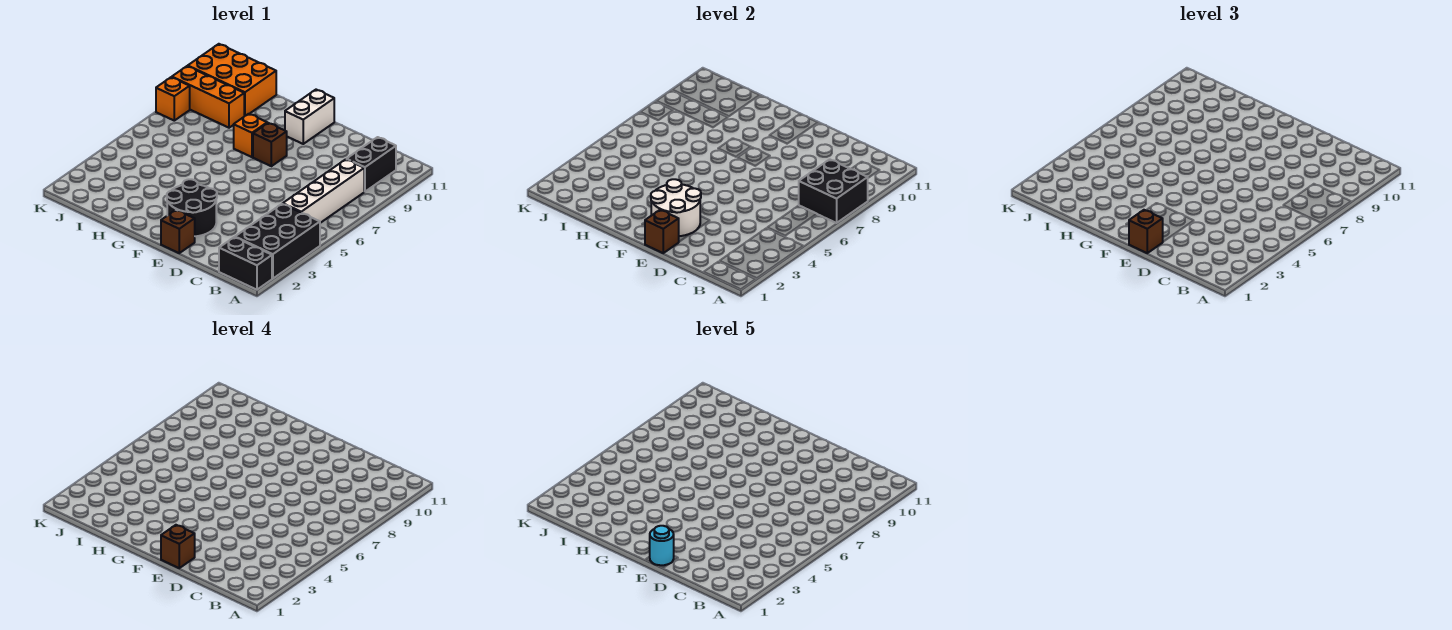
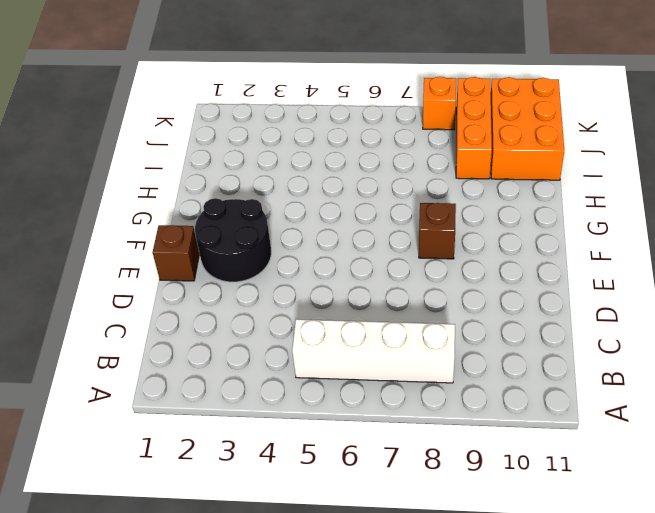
none -> black brick A1:B1 level 1
none -> black brick A2:B4 level 1
none -> black brick B9:B10 level 1

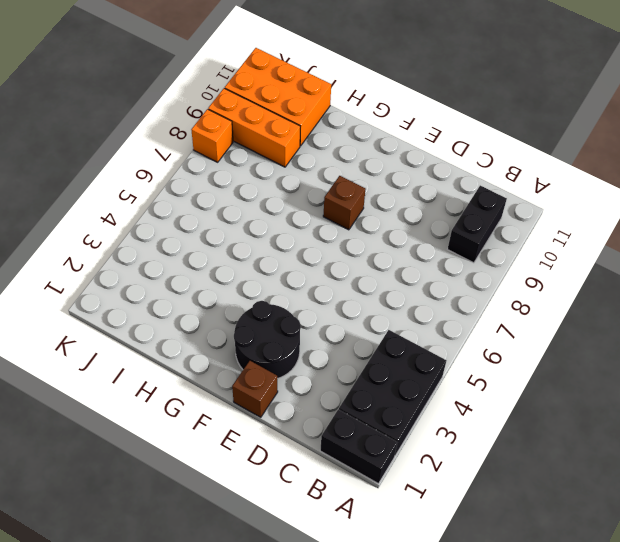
none -> white brick B5:B8 level 1
none -> white brick F10:F11 level 1
none -> orange brick G8 level 1

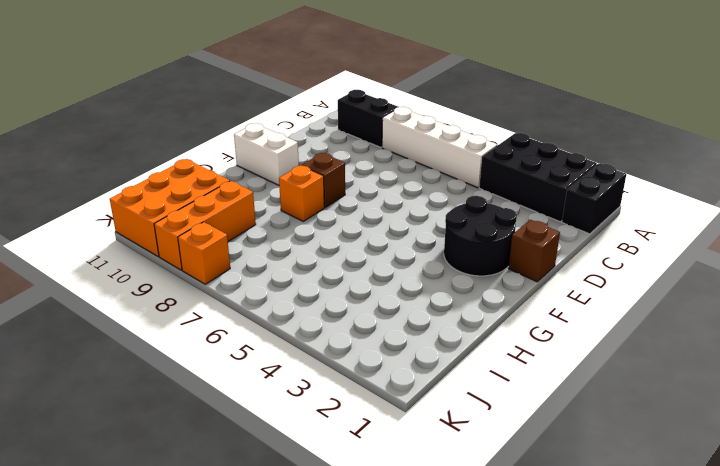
none -> black brick A7:B8 level 2
none -> brown brick E1 level 2
none -> white round brick E2:F3 level 2

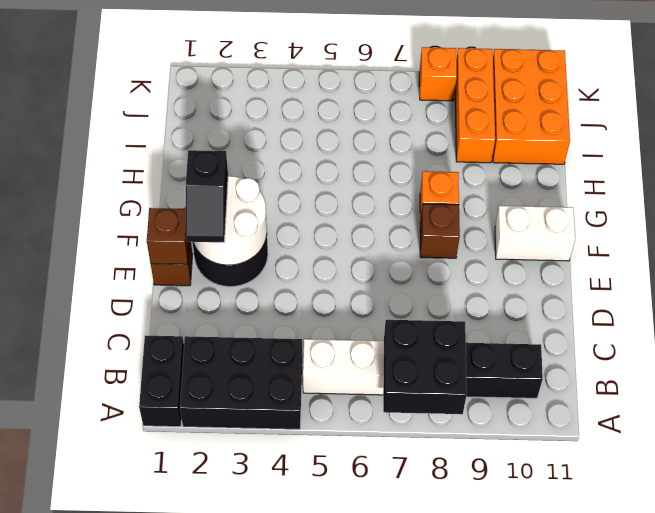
black slope E2:F2 level 3 top F -> none
none -> brown brick E1 level 3
none -> brown brick E1 level 4
none -> cyan round brick E1 level 5

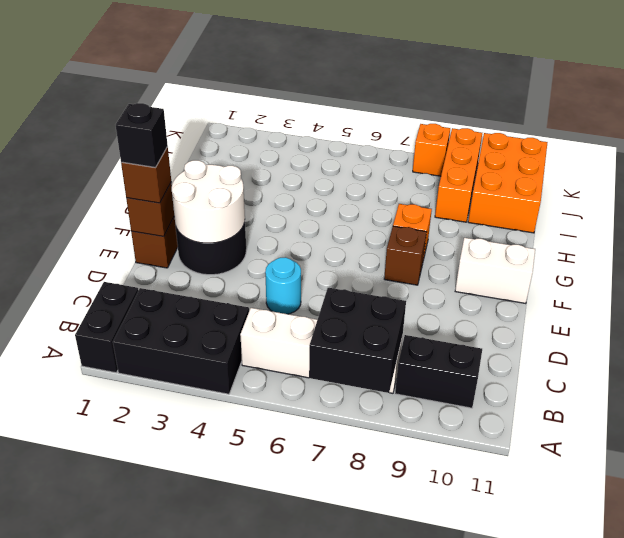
cyan round brick D5 level 1 -> cyan round brick E1 level 5
black brick E1 level 4 -> brown brick E1 level 4

